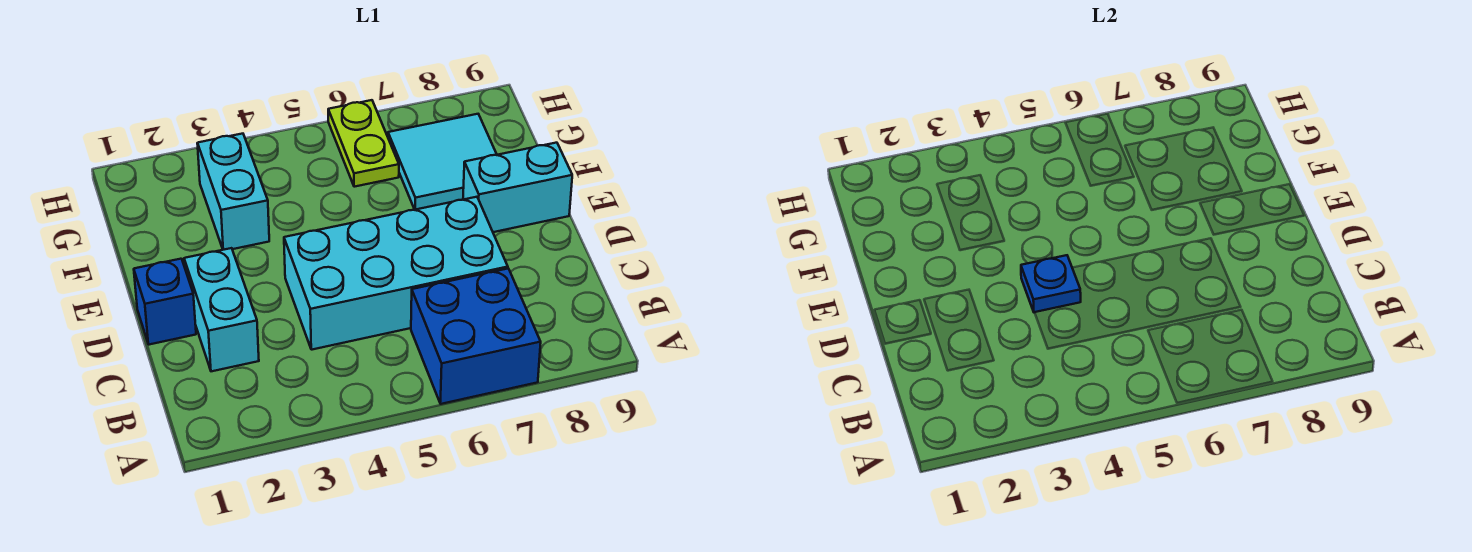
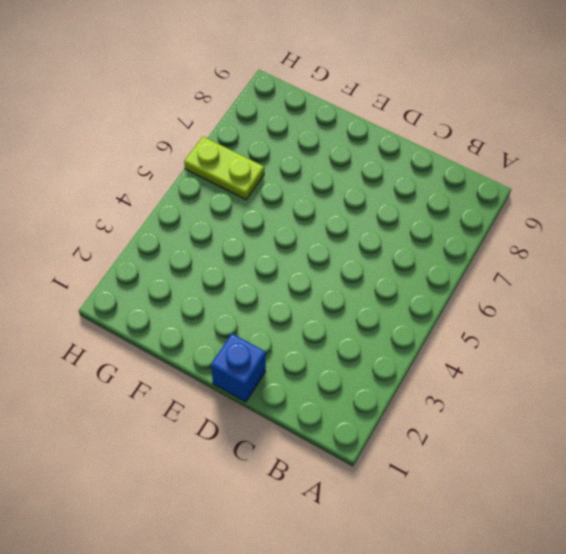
none -> blue brick A6:B7 level 1
none -> cyan brick C2:D2 level 1

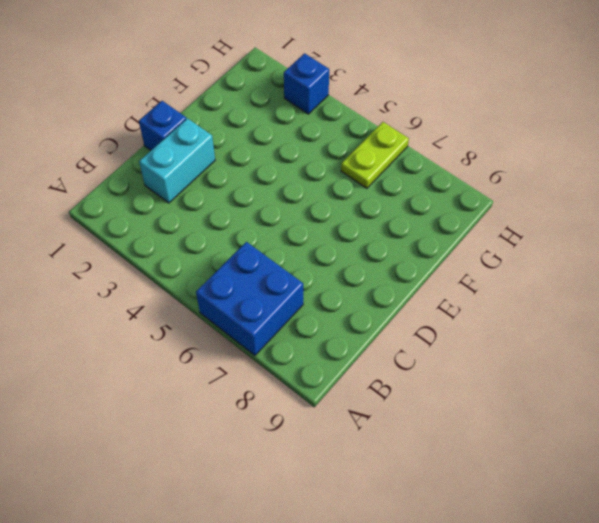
blue brick H3 level 1 -> none
none -> cyan brick C4:D7 level 1
none -> cyan brick E8:E9 level 1

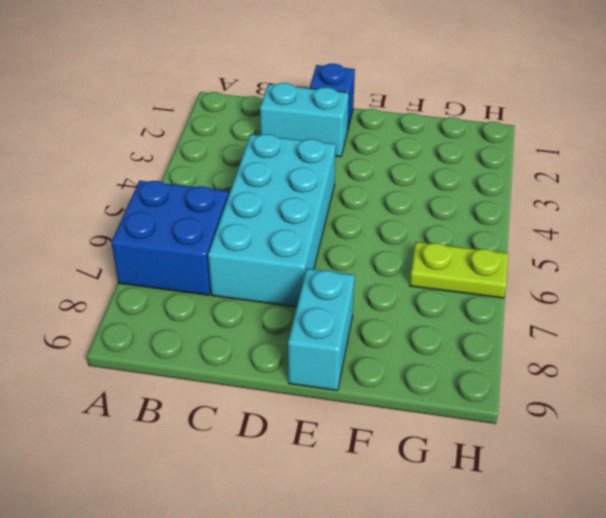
none -> cyan brick F3:G3 level 1
none -> cyan tile F7:G8 level 1

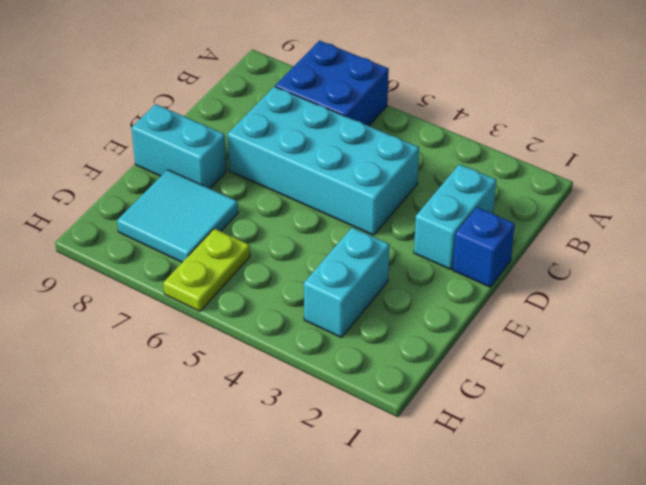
none -> blue plate D4 level 2

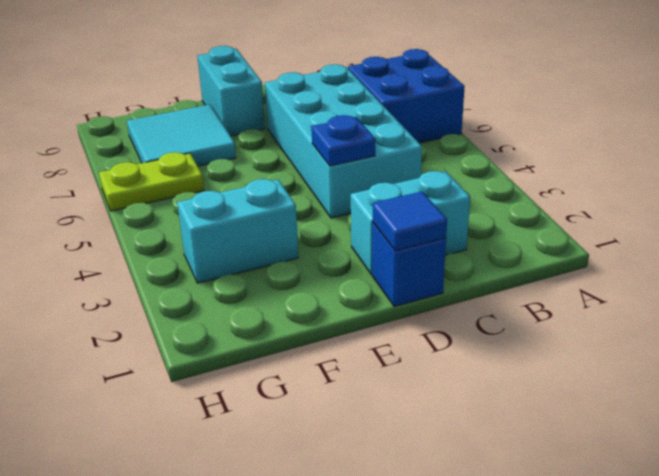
blue tile D1 level 2 -> none

